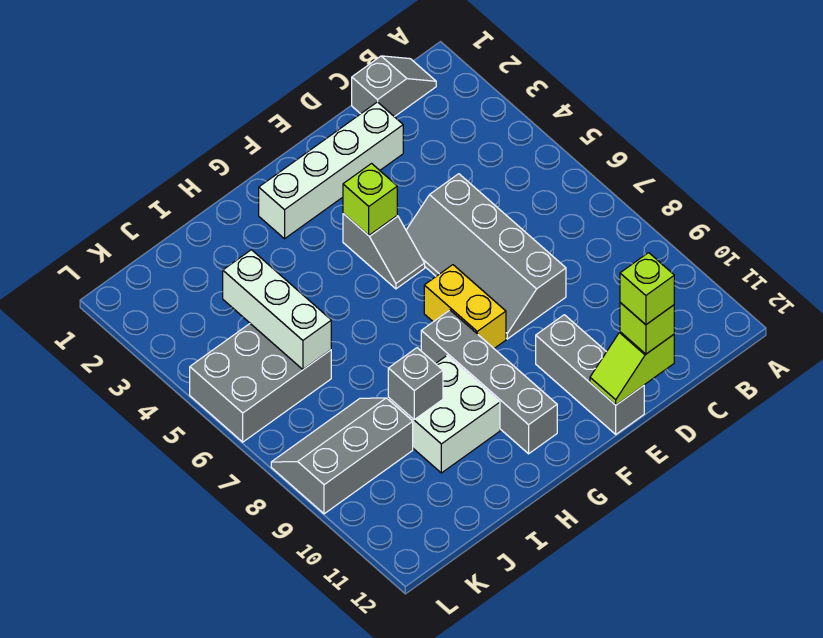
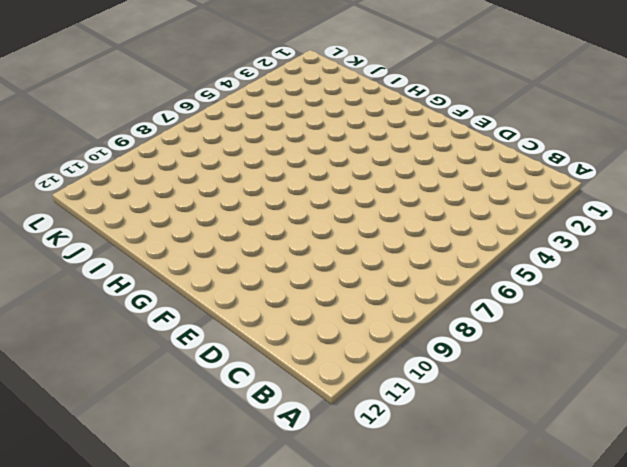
none -> grey slope B1:C1 level 1 top C
none -> white brick D2:G2 level 1
none -> grey slope D5:E8 level 1 top D

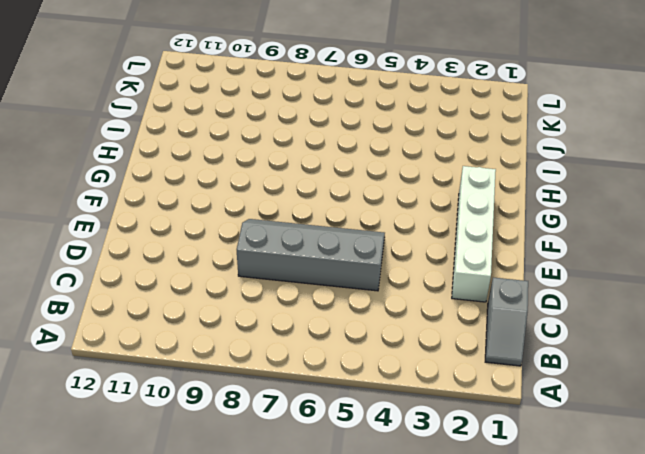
none -> grey brick E10:E12 level 1
none -> grey slope F4:F5 level 1 top 4
none -> yellow brick F7:F8 level 1

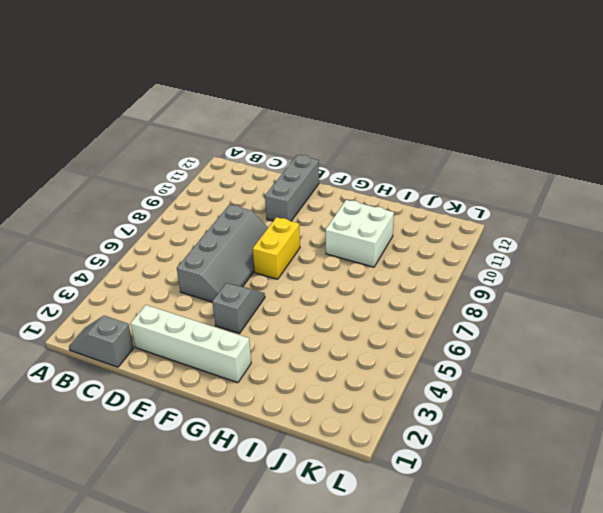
none -> grey brick G8:G11 level 1
none -> grey brick J5:L6 level 1
none -> grey slope J8:L9 level 1 top 9

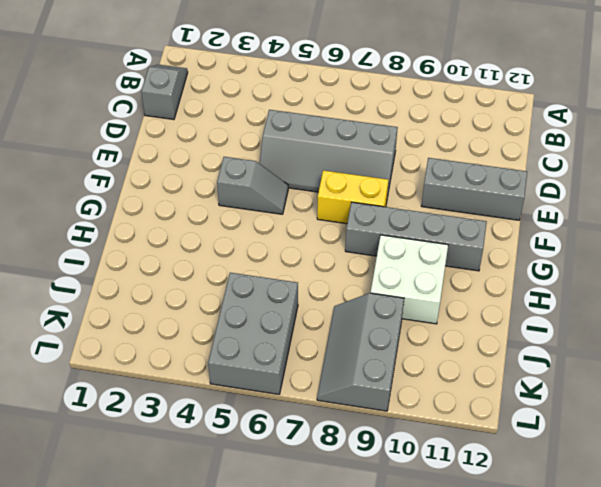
none -> white brick D2:G2 level 1
none -> lime slope D12:E12 level 2 top D
none -> lime brick F4 level 2

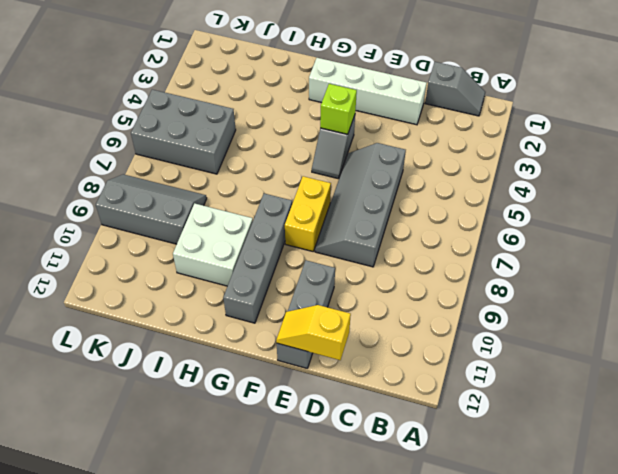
yellow slope D12:E12 level 2 top D -> lime slope D12:E12 level 2 top D
none -> grey brick I9 level 2
none -> white brick J4:J6 level 2
none -> lime brick D12 level 3

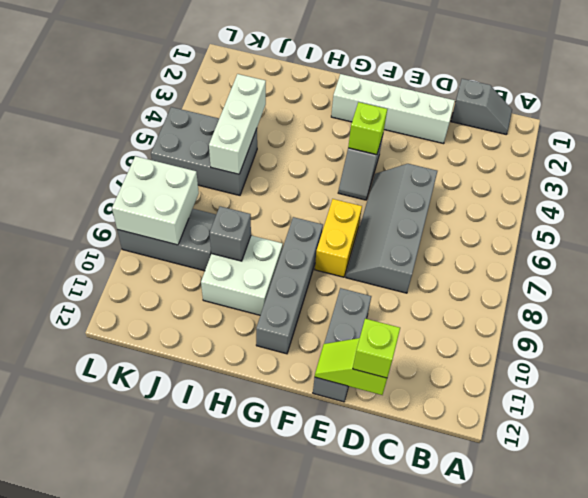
white brick K8:L9 level 2 -> none
none -> lime brick D12 level 4

